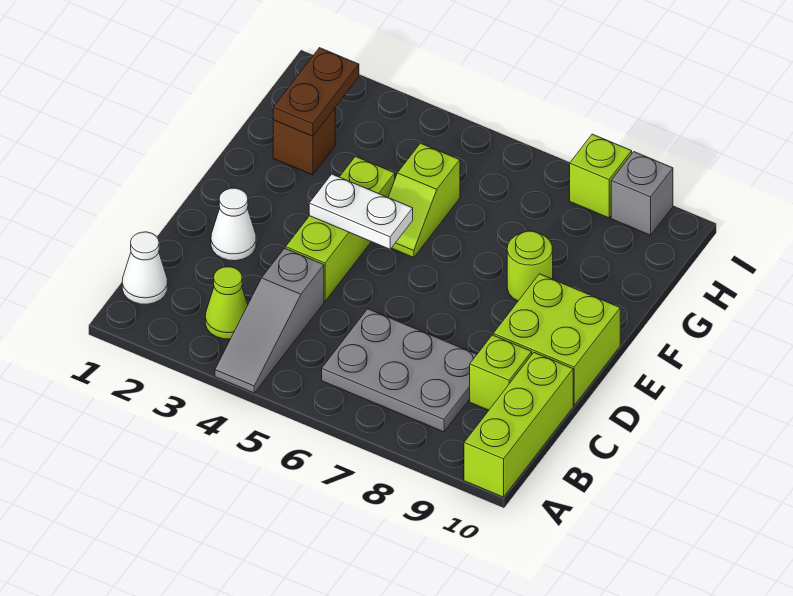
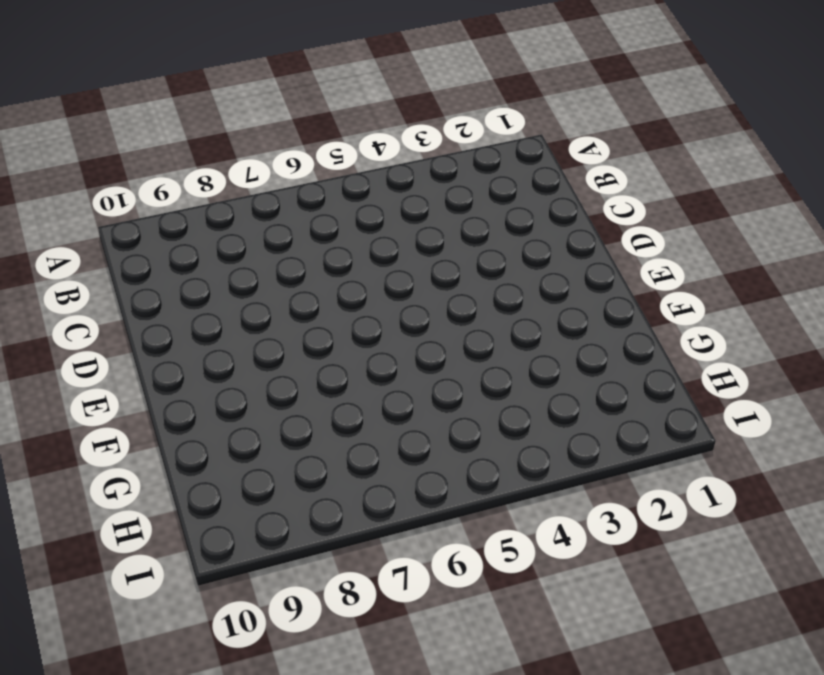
none -> grey slope A4:C4 level 1 top C
none -> lime brick A10:C10 level 1
none -> white cone B1 level 1

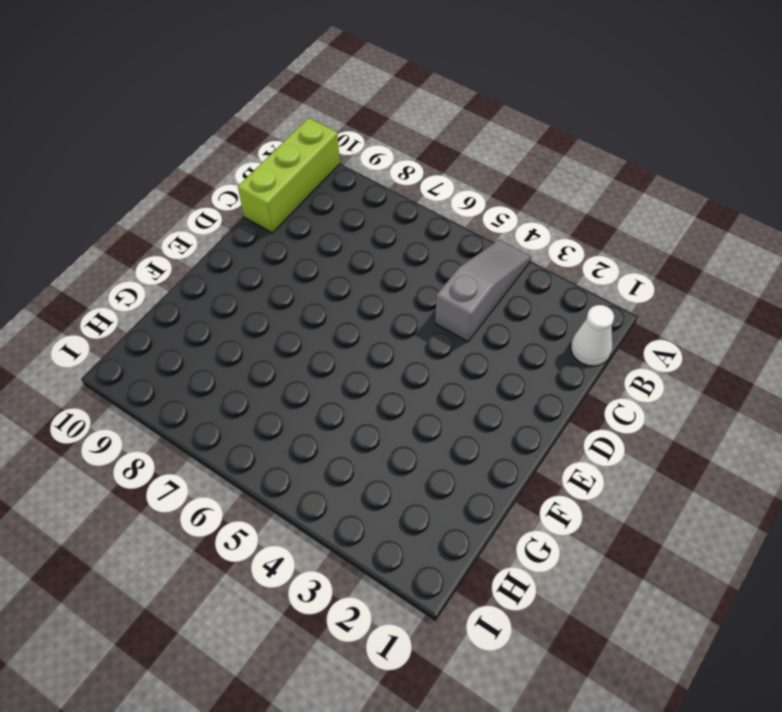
none -> lime cone B3 level 1
none -> grey plate B6:C8 level 1
none -> lime brick C9 level 1

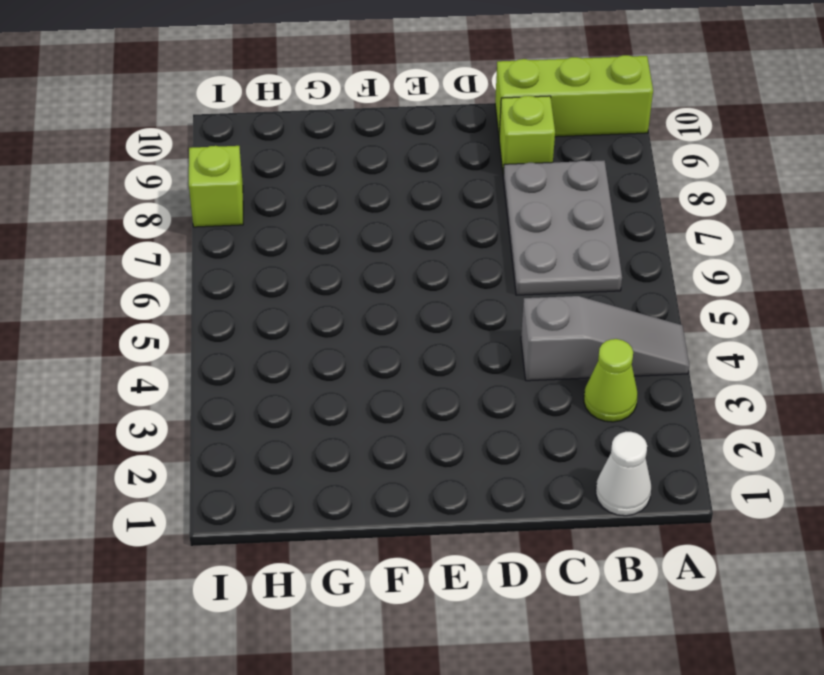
none -> white cone D2 level 1
none -> lime brick D4:F4 level 1
none -> lime brick D9:E10 level 1

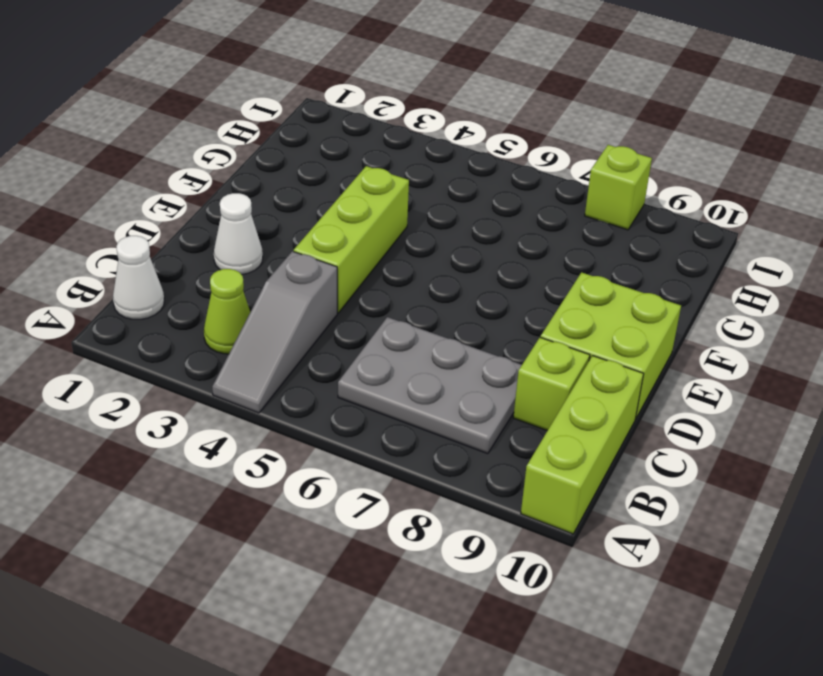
none -> lime slope F5:G5 level 1 top G
none -> lime round brick F8 level 1
none -> brown brick G2 level 1

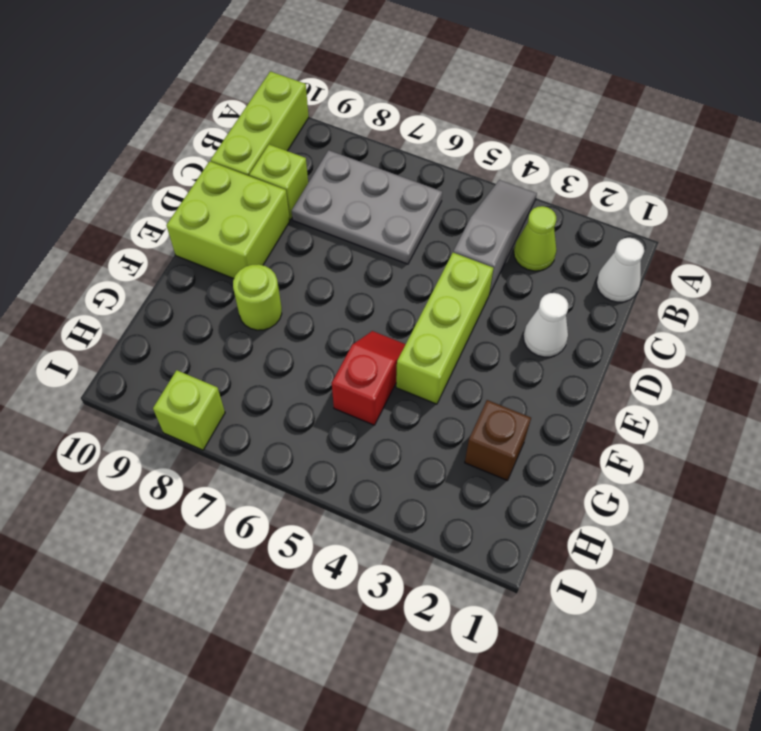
red slope F5:G5 level 1 top G -> lime slope F5:G5 level 1 top G
none -> grey brick I9 level 1
none -> white plate E4:E5 level 2
none -> brown plate G2:H2 level 2

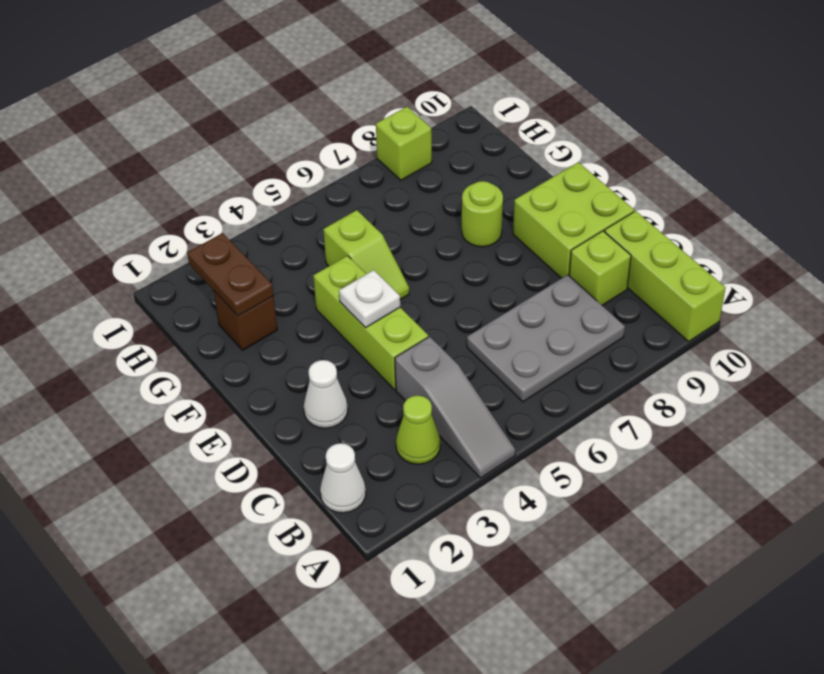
white plate E4 level 2 -> white plate E4:E5 level 2
none -> grey brick I9 level 1

